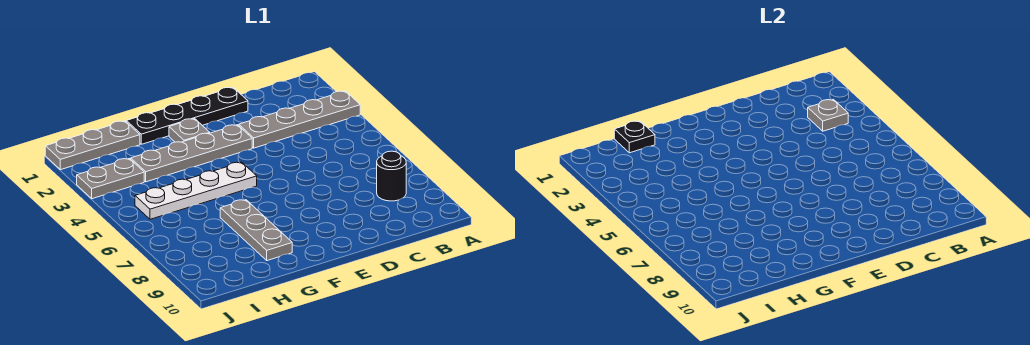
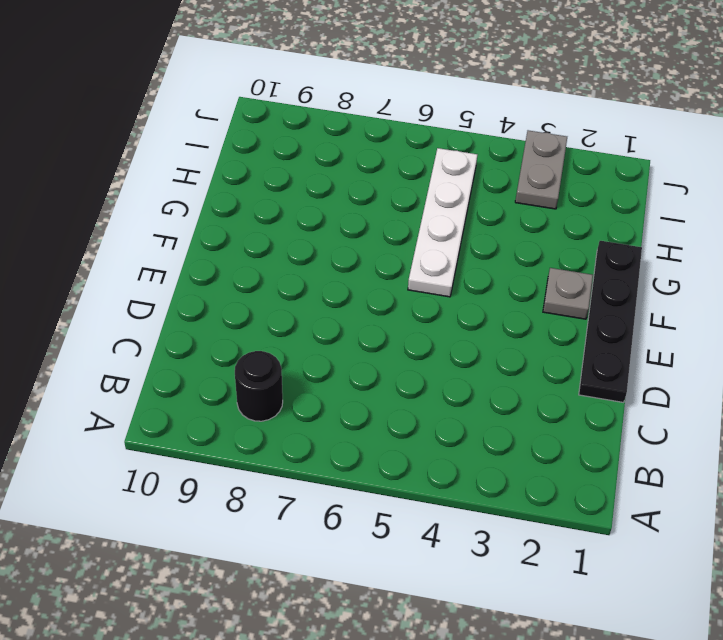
none -> grey plate A3:D3 level 1
none -> grey plate E3:H3 level 1

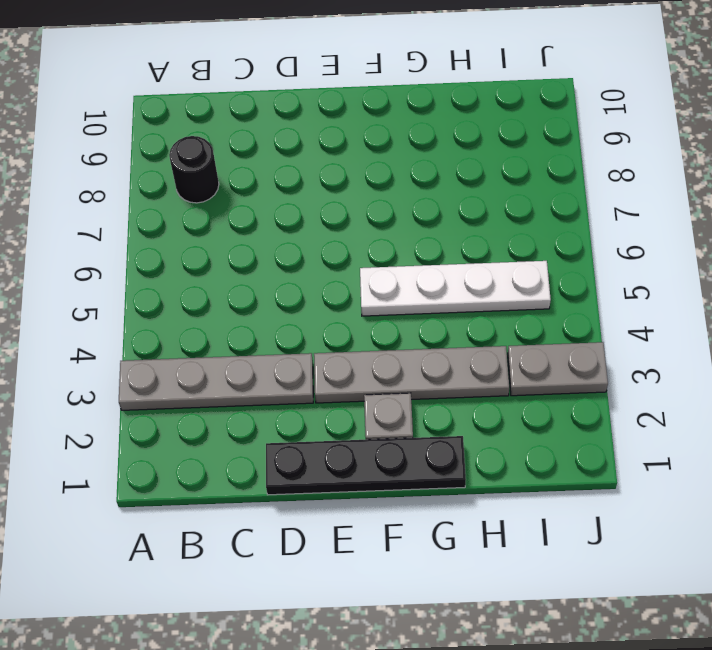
none -> grey plate G7:G9 level 1
none -> grey plate H1:J1 level 1

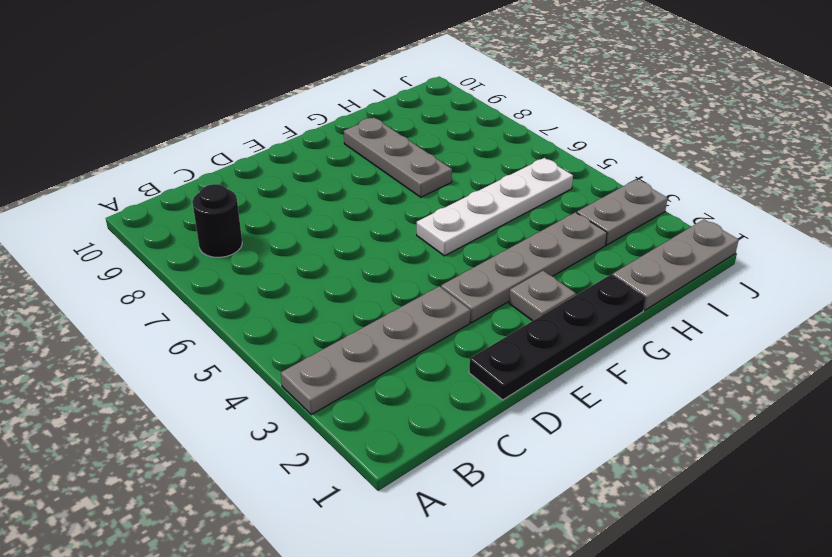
none -> grey plate B3 level 2
none -> black plate H1 level 2

